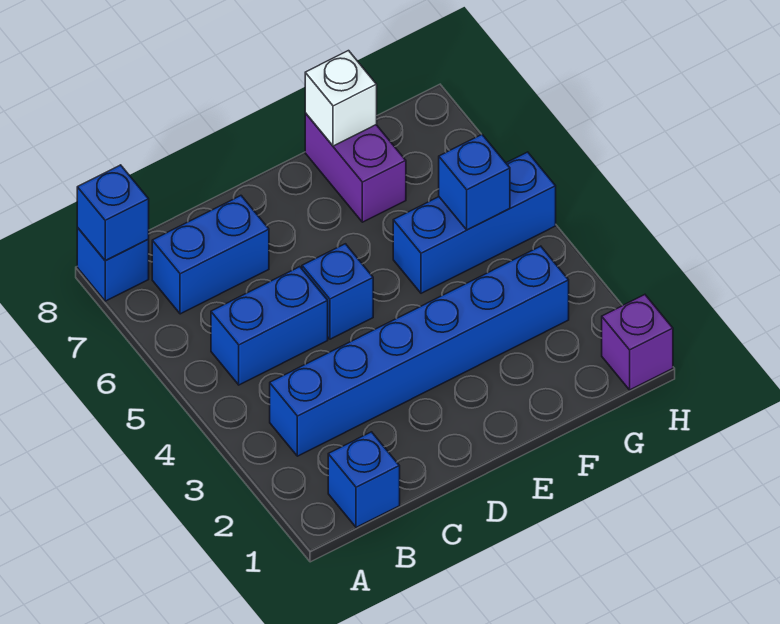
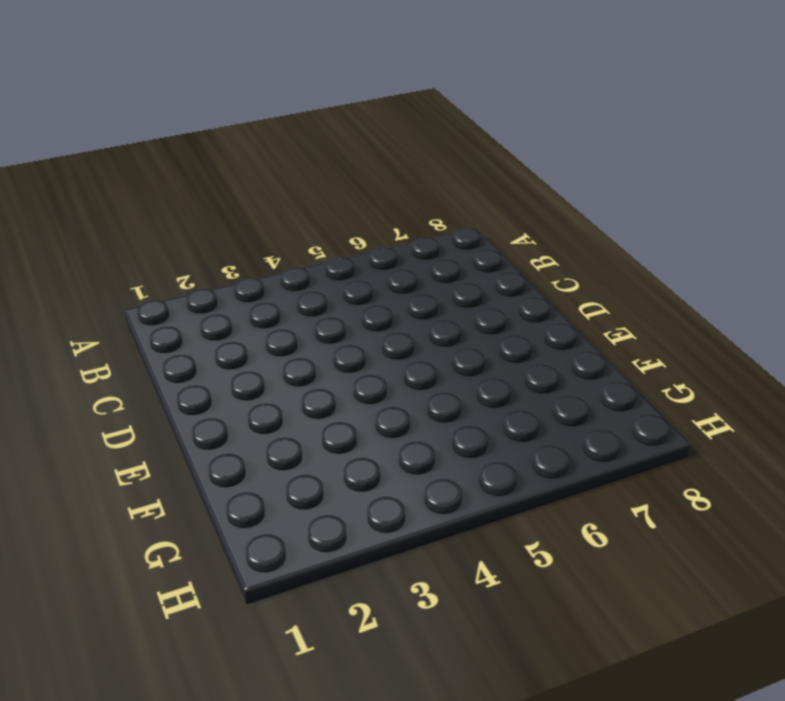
none -> blue brick A8 level 1
none -> blue brick B1 level 1
none -> blue brick B3:G3 level 1

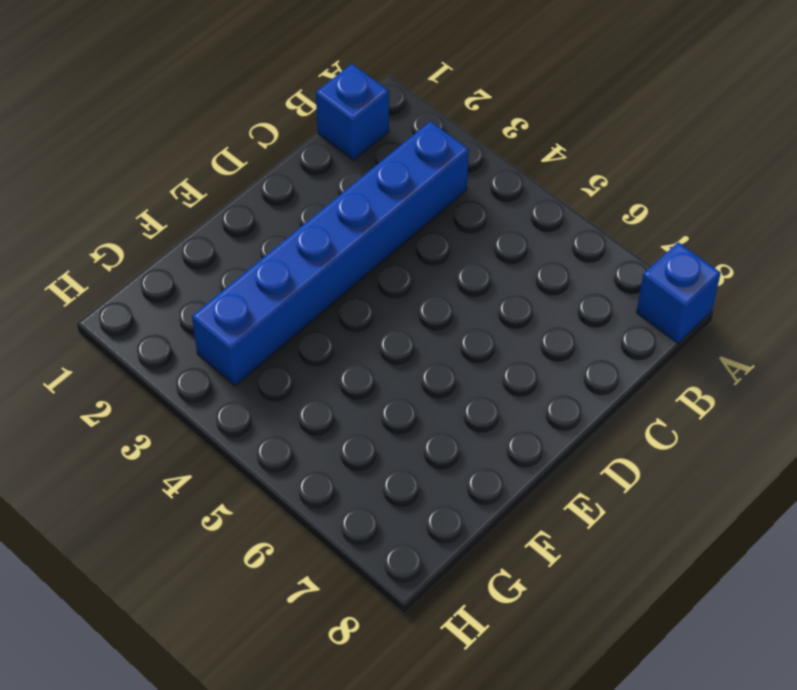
none -> blue brick B5:C5 level 1
none -> blue brick B7:C7 level 1
none -> blue brick D5 level 1

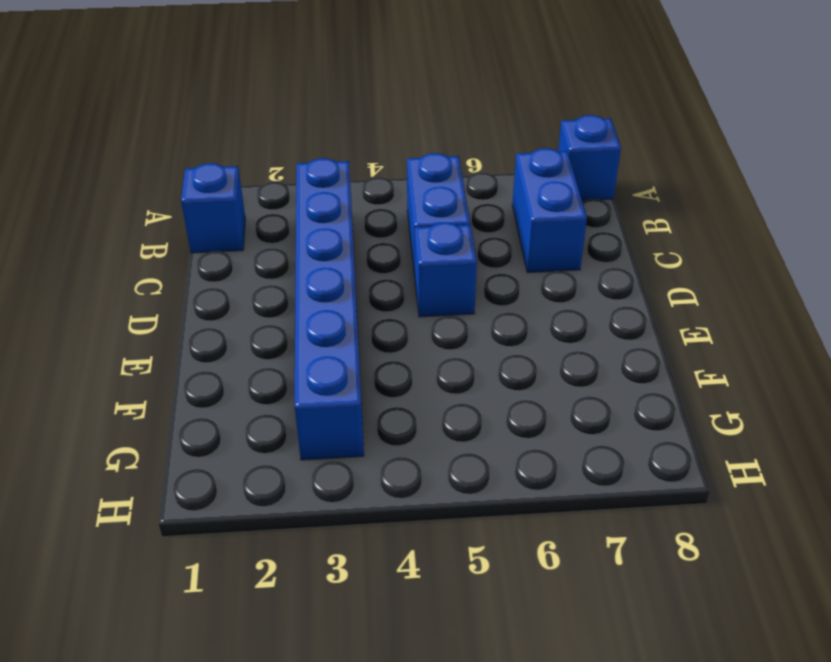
none -> blue brick F5:H5 level 1
none -> purple brick F7:F8 level 1
none -> purple brick H1 level 1

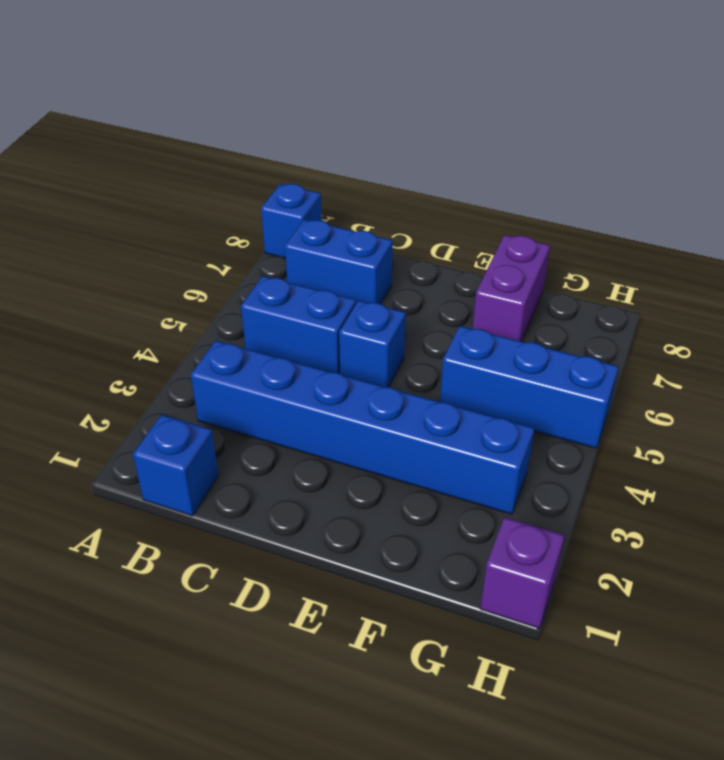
none -> blue brick A8 level 2
none -> white brick F8 level 2
none -> blue brick G5 level 2

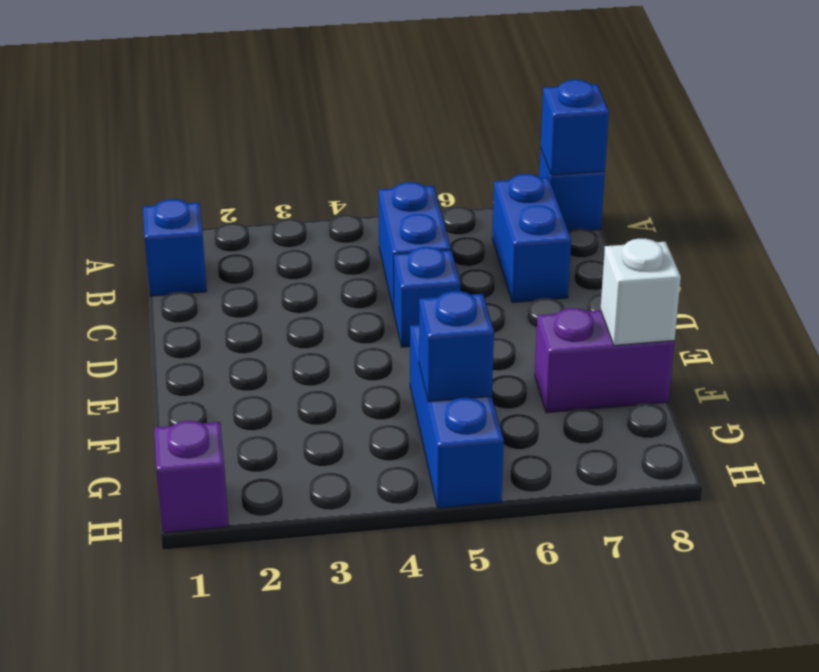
none -> blue brick B3:G3 level 1

